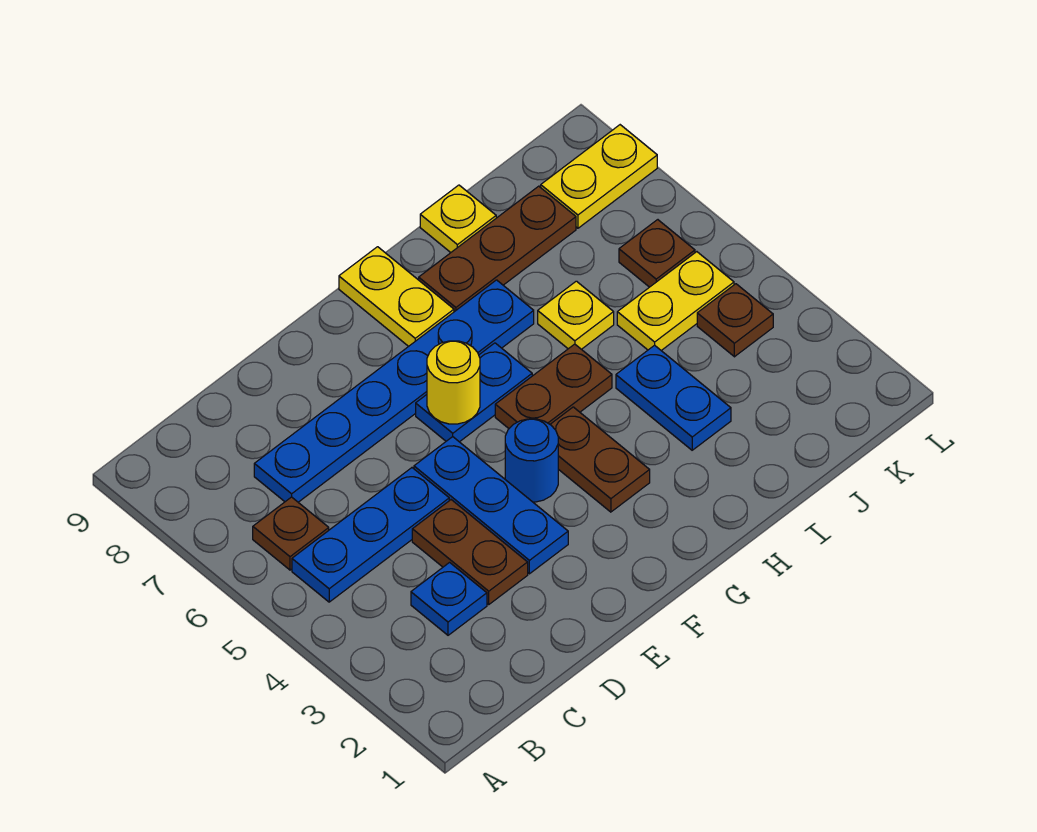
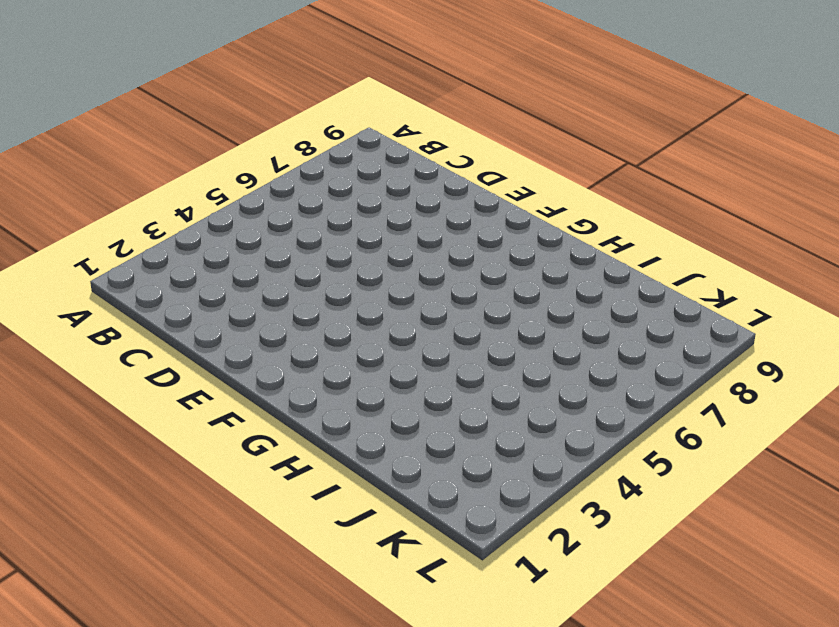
none -> blue plate B5:D5 level 1
none -> brown plate B6 level 1
none -> blue plate C3 level 1

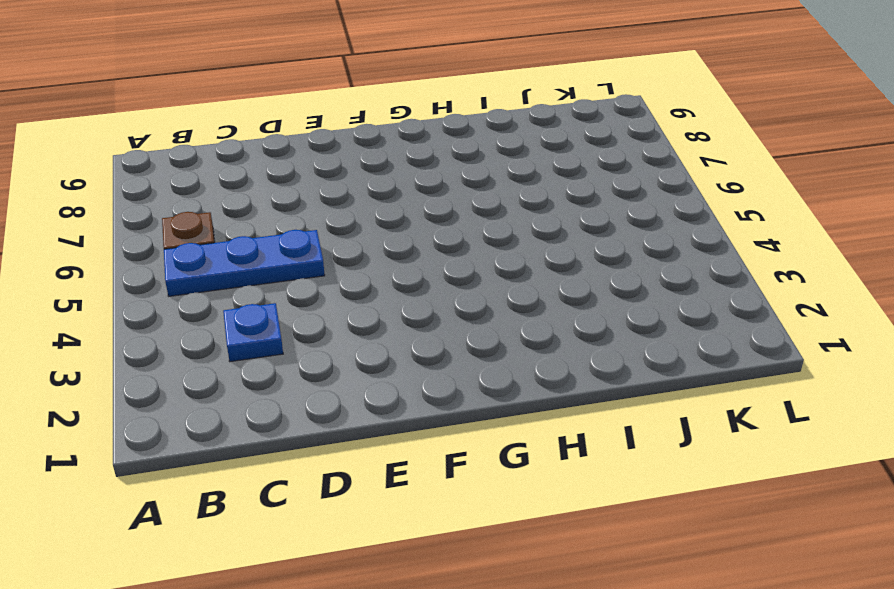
none -> blue plate C7:H7 level 1
none -> brown plate D3:D4 level 1
none -> blue plate E3:E5 level 1

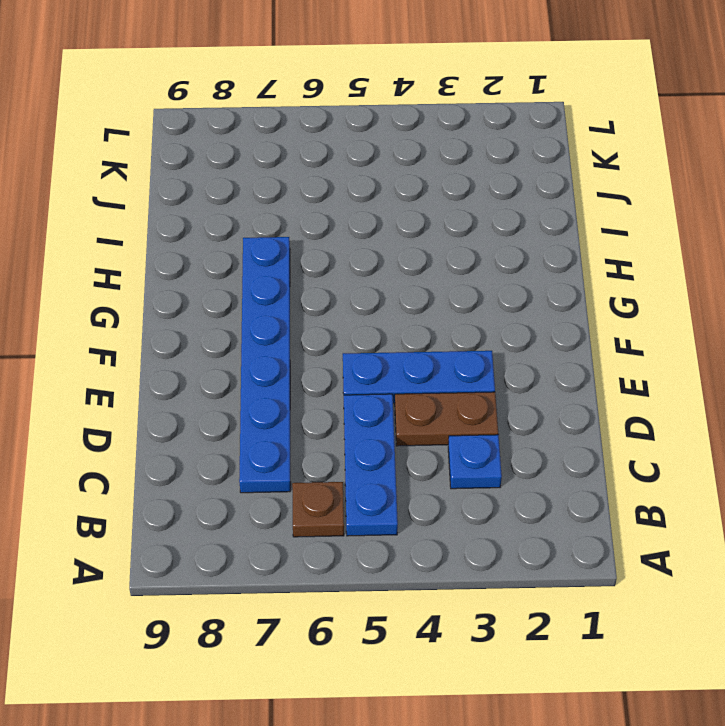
none -> blue round brick F4 level 1
none -> blue plate F6:G6 level 1
none -> brown plate G3:G4 level 1

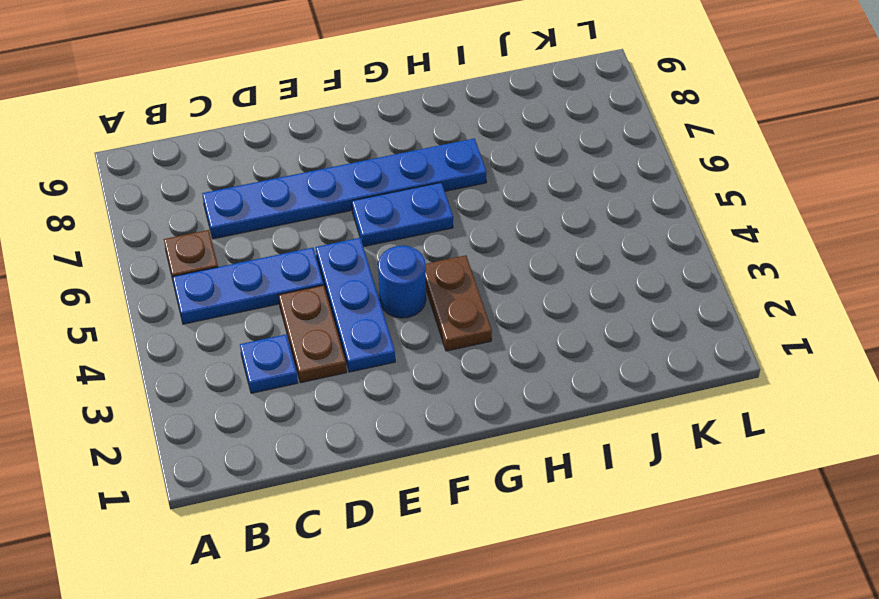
none -> brown plate G5:H5 level 1
none -> yellow plate G8:G9 level 1
none -> brown plate H8:J8 level 1

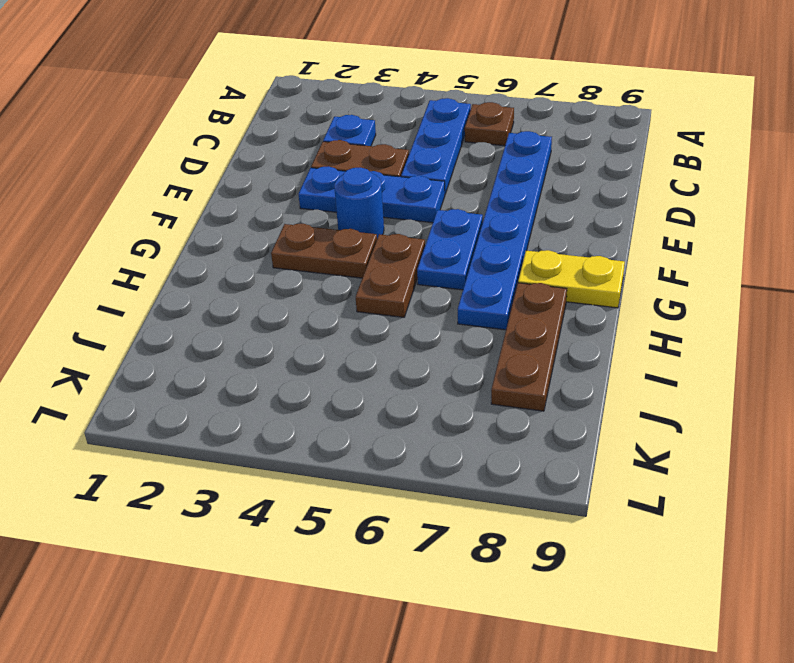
none -> blue plate I3:I4 level 1
none -> yellow plate I6 level 1
none -> yellow plate I9 level 1

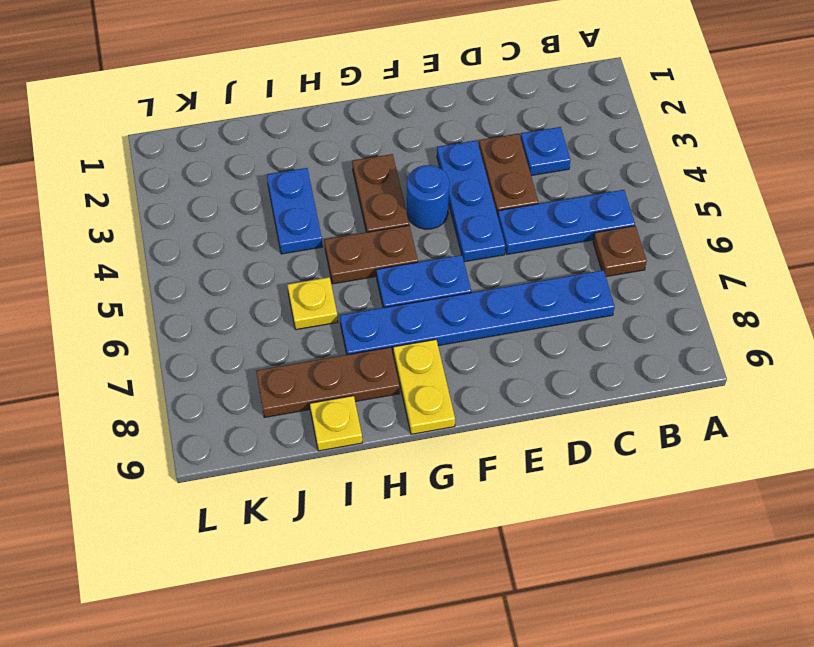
none -> yellow plate J5:K5 level 1
none -> brown plate K4 level 1
none -> brown plate K6 level 1

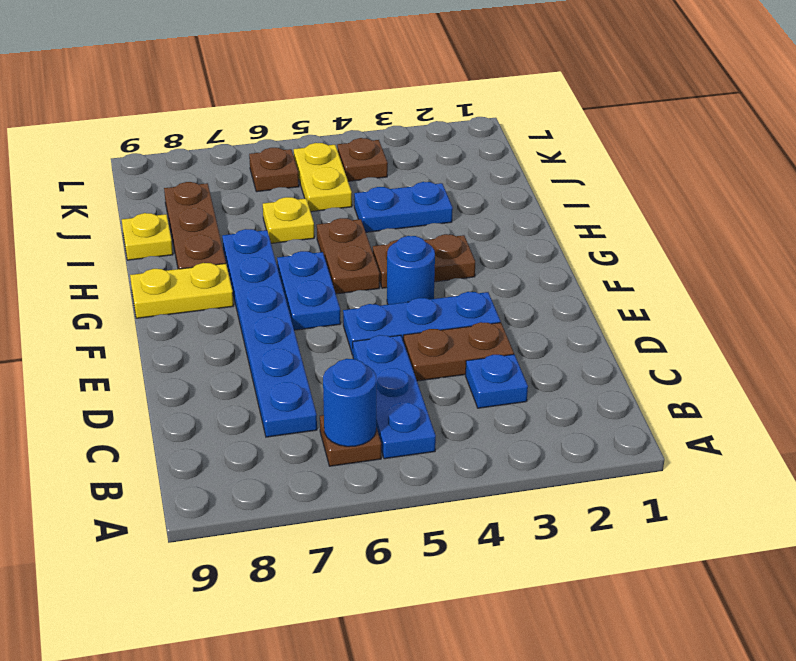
blue round brick B6 level 2 -> none
none -> yellow plate K8:L8 level 1
none -> yellow round brick F6 level 2

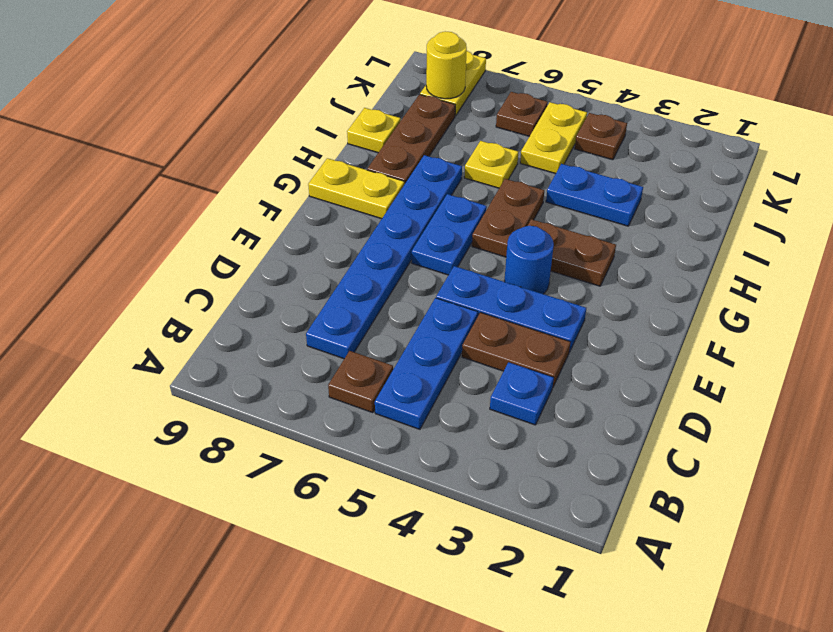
yellow round brick K8 level 2 -> yellow round brick F6 level 2

